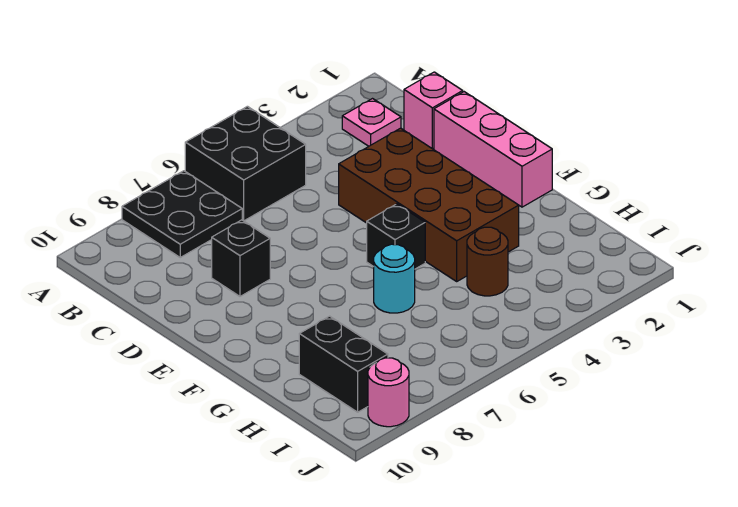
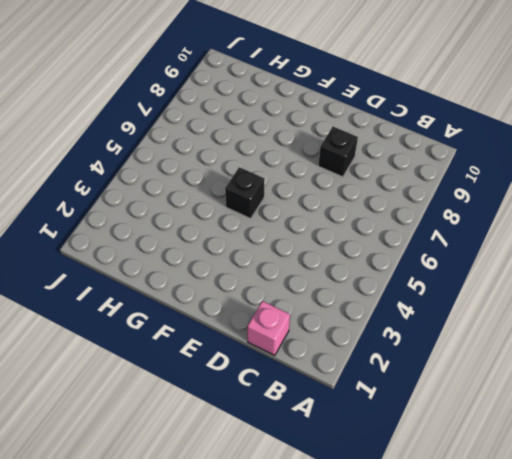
none -> black brick A5:B6 level 1
none -> black plate A7:B8 level 1
none -> pink plate B2 level 1

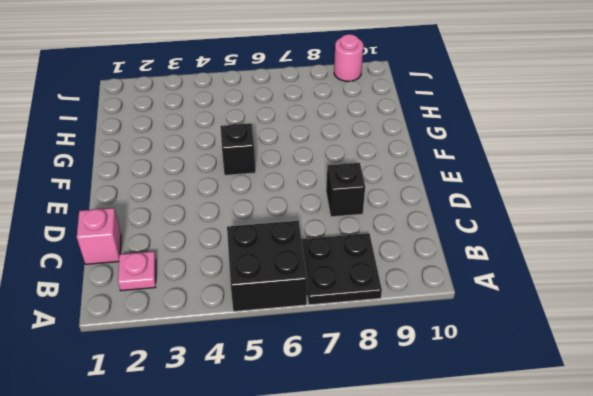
none -> pink brick D1:F1 level 1
none -> brown brick D3:G4 level 1
none -> cyan round brick G6 level 1

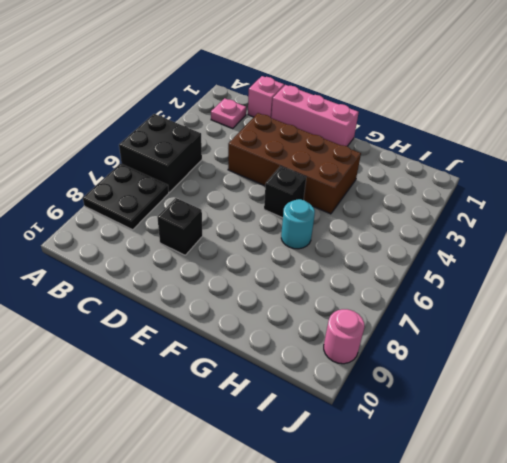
none -> brown round brick H4 level 1
none -> black brick H9:I9 level 1

